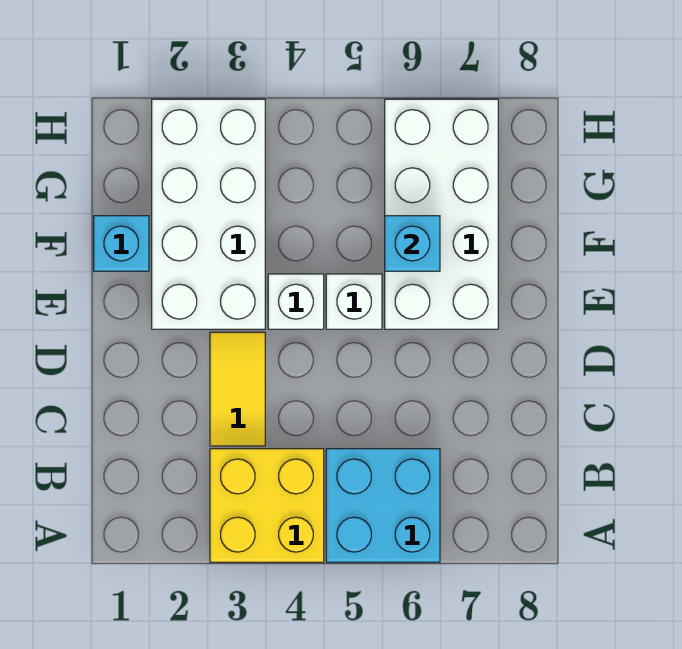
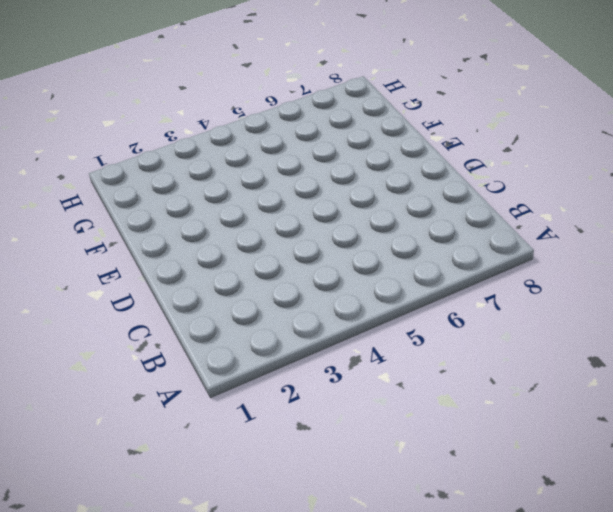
none -> yellow brick A3:B4 level 1
none -> cyan brick A5:B6 level 1

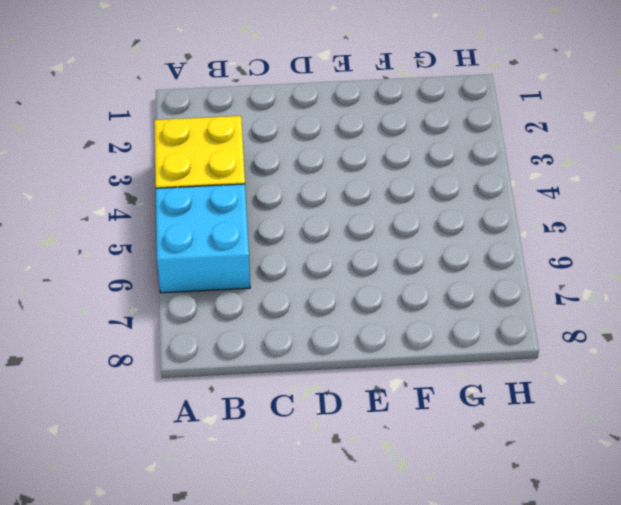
none -> yellow tile C3:D3 level 1
none -> white brick E2:H3 level 1

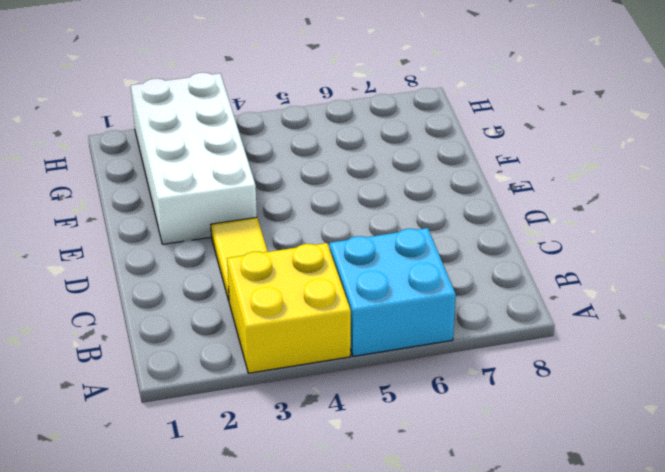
none -> white brick E4 level 1
none -> white brick E5 level 1

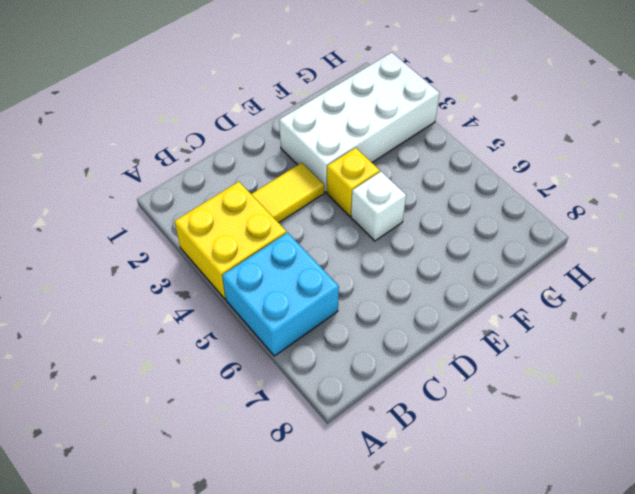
yellow brick E4 level 1 -> white brick E4 level 1
none -> white brick E6:H7 level 1
none -> cyan brick F1 level 1

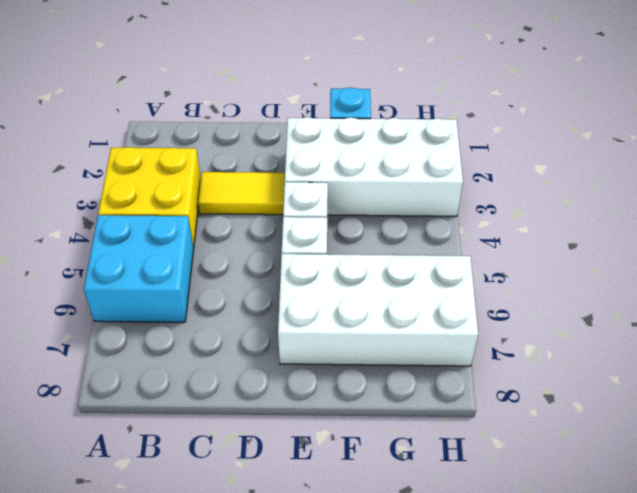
none -> cyan brick F6 level 2

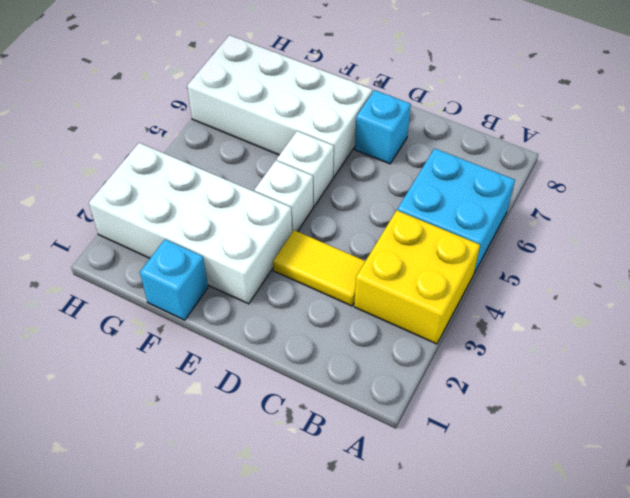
cyan brick D7 level 1 -> cyan brick F6 level 2

